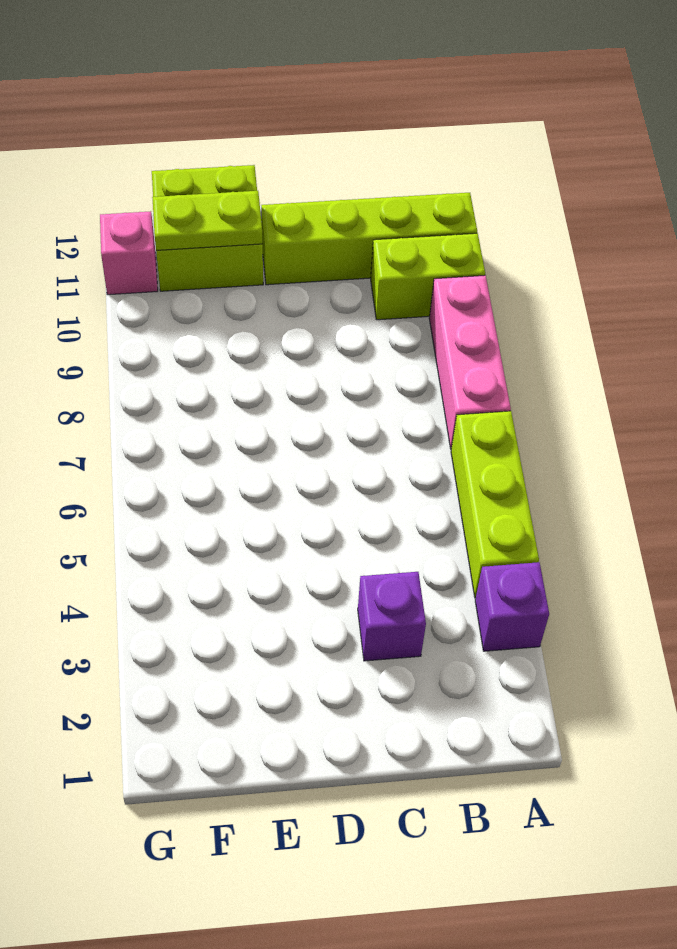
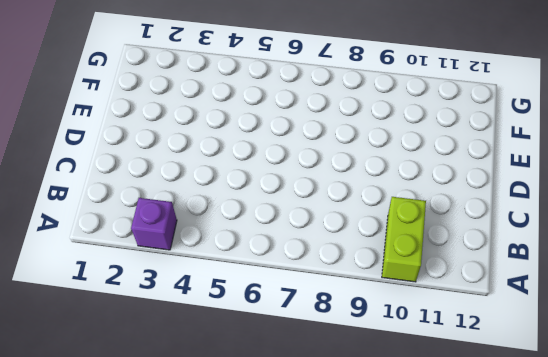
none -> lime brick A4:A6 level 1
none -> pink brick A7:A9 level 1

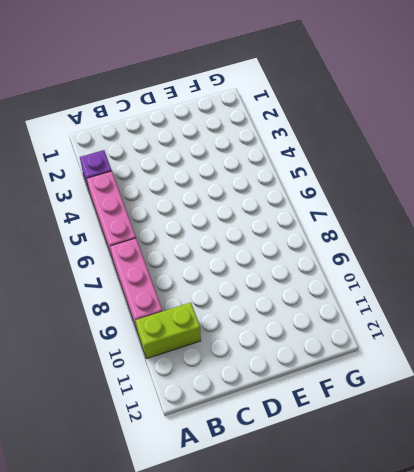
pink brick A4:A6 level 1 -> lime brick A4:A6 level 1
none -> lime brick A11:D11 level 1
none -> purple brick C3 level 1

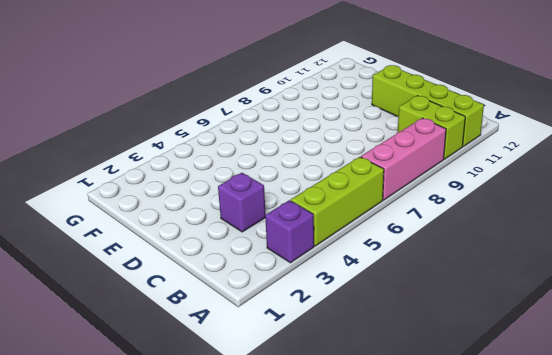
none -> lime brick E11:F12 level 1
none -> pink brick G11 level 1

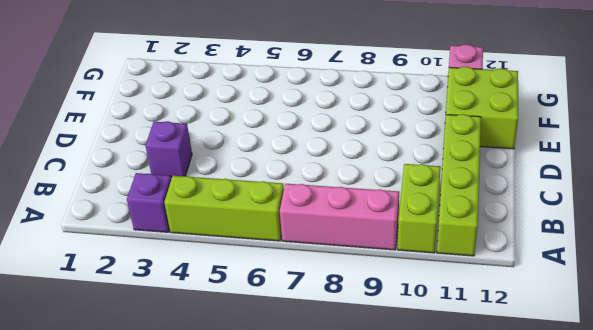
none -> lime plate E11:F11 level 2

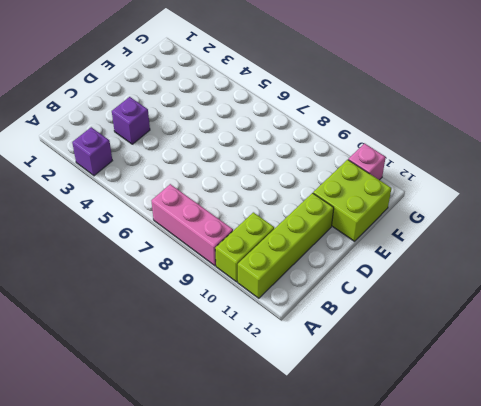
none -> lime brick A4:A6 level 1
none -> lime plate E11:F11 level 2

